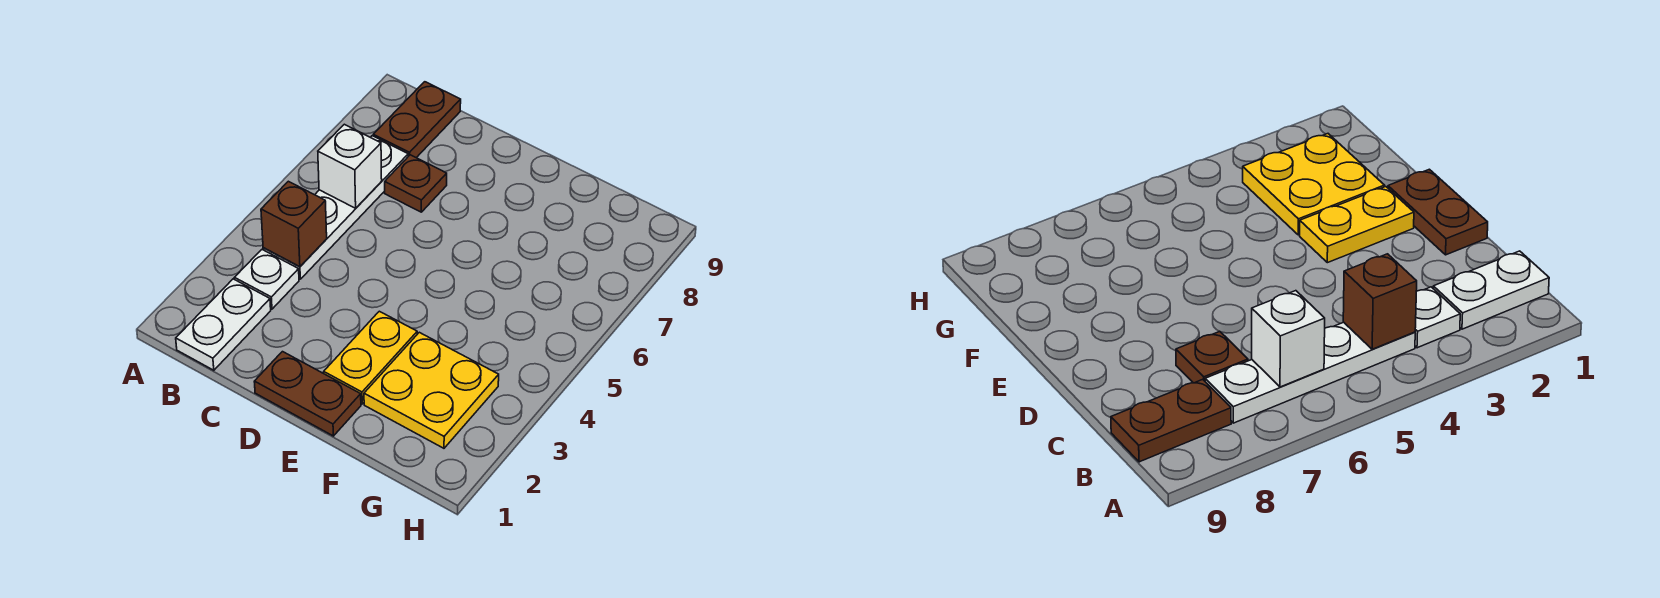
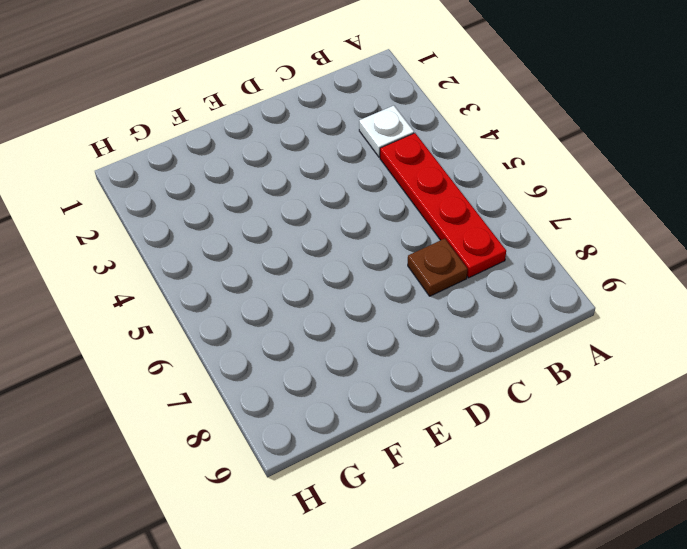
red plate B4:B7 level 1 -> white plate B4:B7 level 1
none -> white plate B1:B2 level 1
none -> brown plate B8:B9 level 1

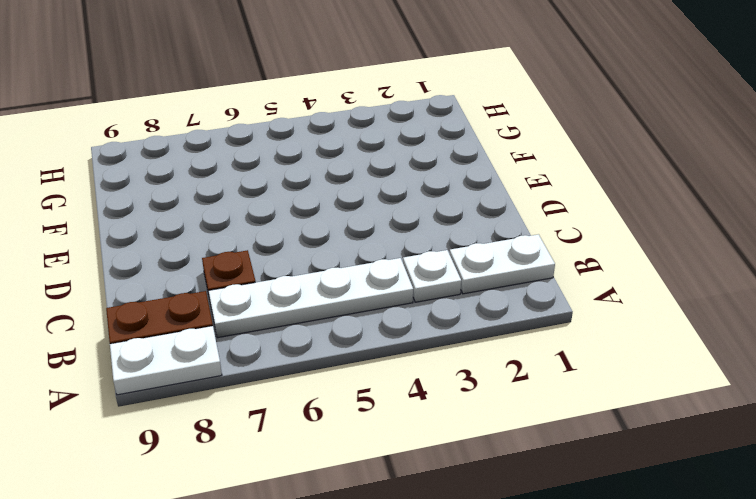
white plate A8:A9 level 1 -> none
none -> brown plate D1:E1 level 1
none -> yellow plate E2:E3 level 1

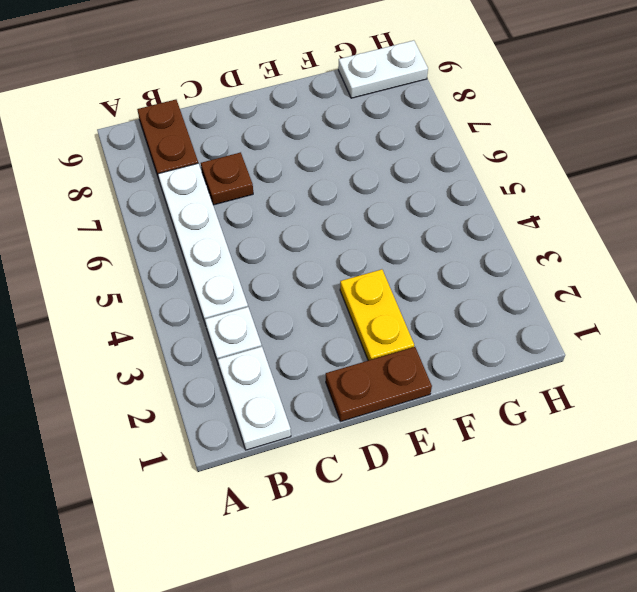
white plate G9:H9 level 1 -> none
none -> yellow plate F2:G3 level 1
none -> brown brick B4 level 2

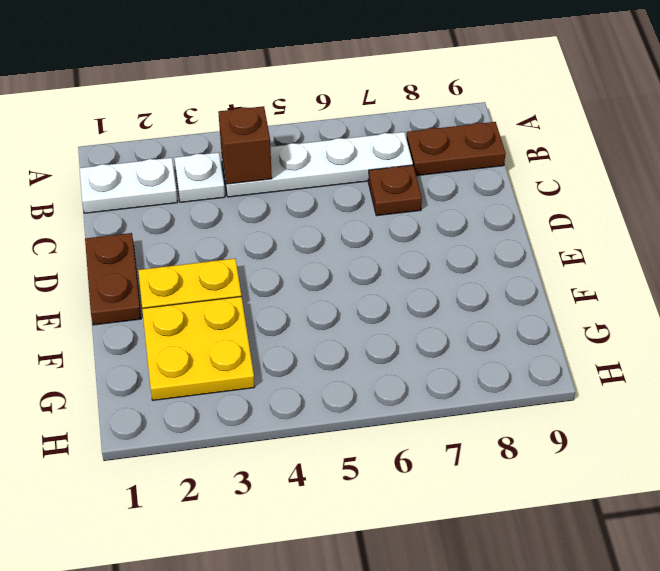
none -> white brick B6 level 2

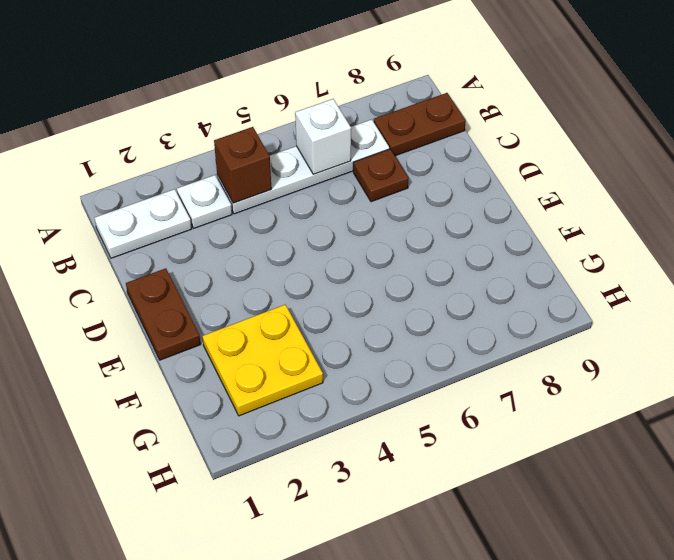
none -> yellow plate E2:E3 level 1

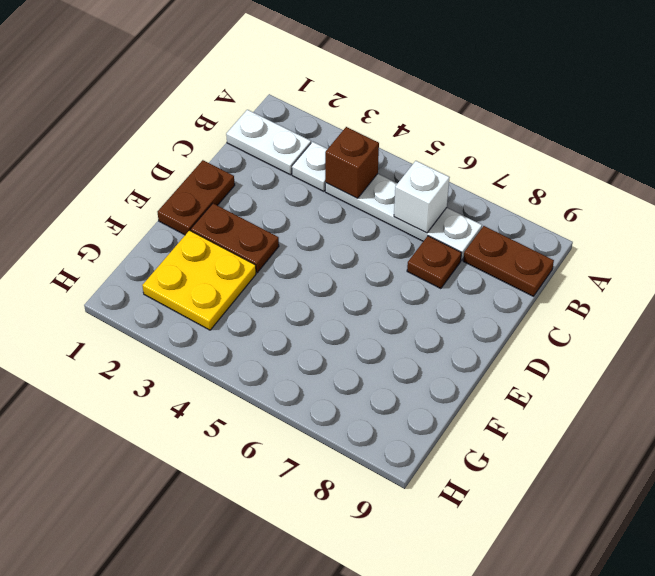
brown plate E2:E3 level 1 -> yellow plate E2:E3 level 1

